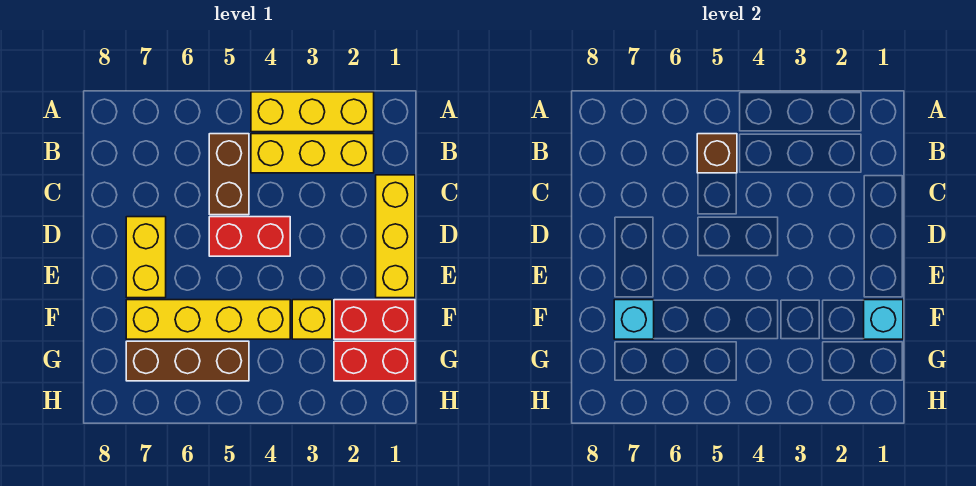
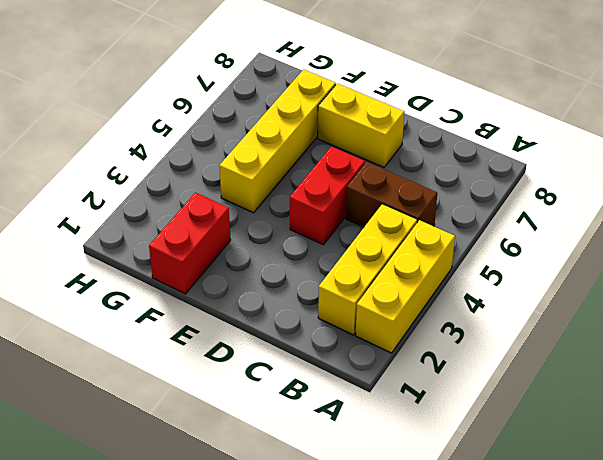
none -> yellow brick C1:E1 level 1
none -> yellow brick F3 level 1
none -> red brick G1:G2 level 1

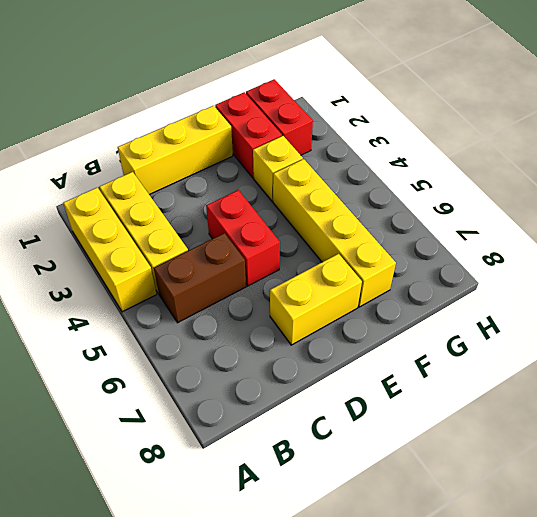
none -> brown brick G5:G7 level 1
none -> brown brick B5 level 2
none -> cyan brick F1 level 2

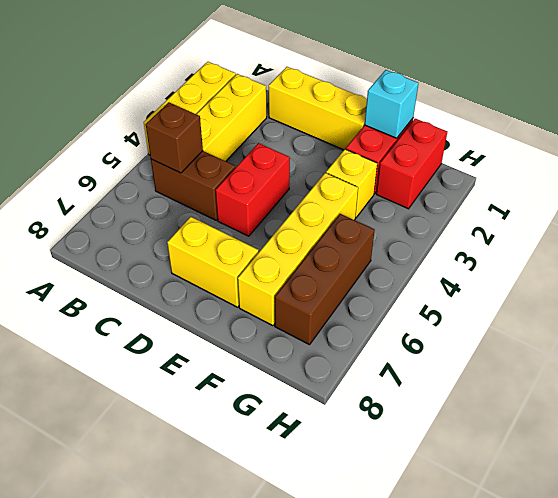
none -> cyan brick F7 level 2

